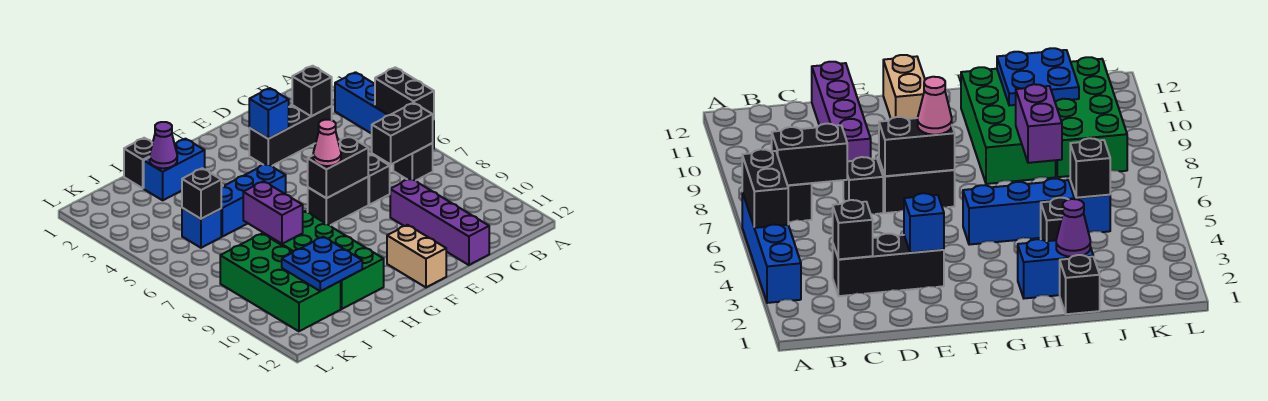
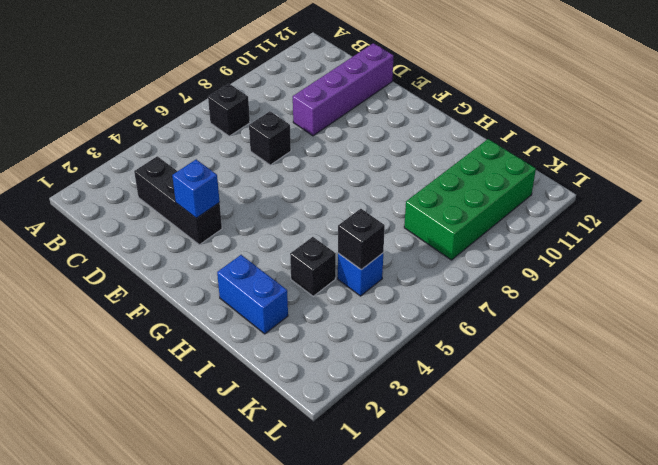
none -> blue brick A3:A6 level 1
none -> black brick E7:F7 level 1
none -> tan brick F11:F12 level 1

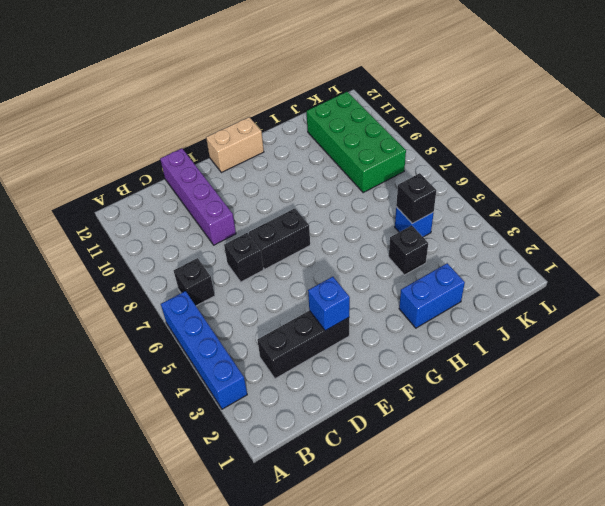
tan brick F12:G12 level 1 -> tan brick F11:F12 level 1
none -> blue brick G5:I5 level 1
none -> green brick H8:I11 level 1
none -> black brick I1 level 1

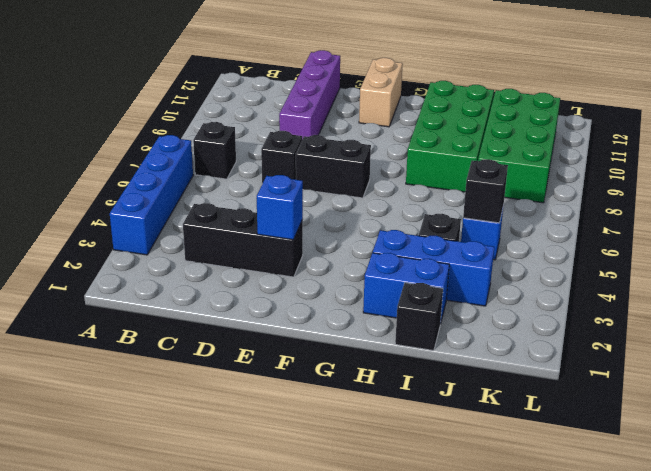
blue brick H3:J3 level 1 -> blue brick G5:I5 level 1
none -> black brick A5:A6 level 2
none -> black brick B7:C7 level 2
none -> black brick C3 level 2

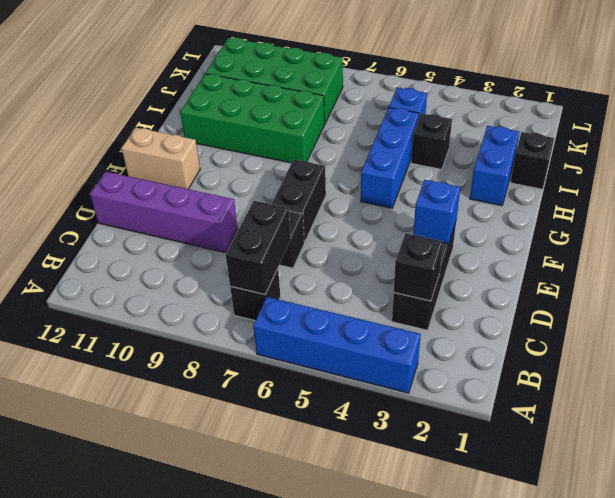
none -> black brick A5:A6 level 2
none -> black brick E7:F7 level 2
none -> purple cone I2 level 2

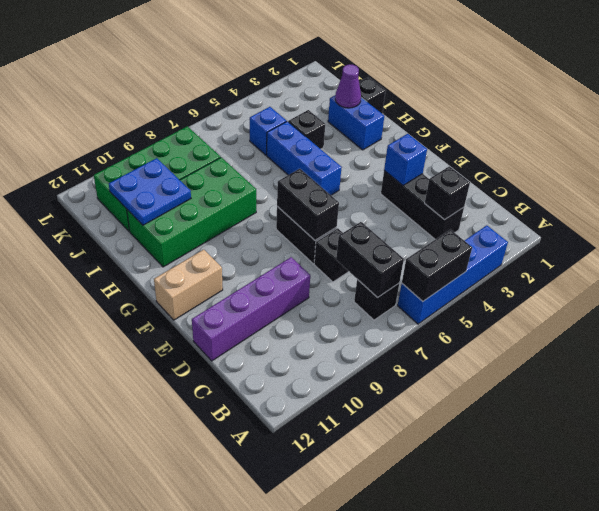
none -> purple brick I7:I8 level 2
none -> black brick J5 level 2
none -> pink cone F7 level 3

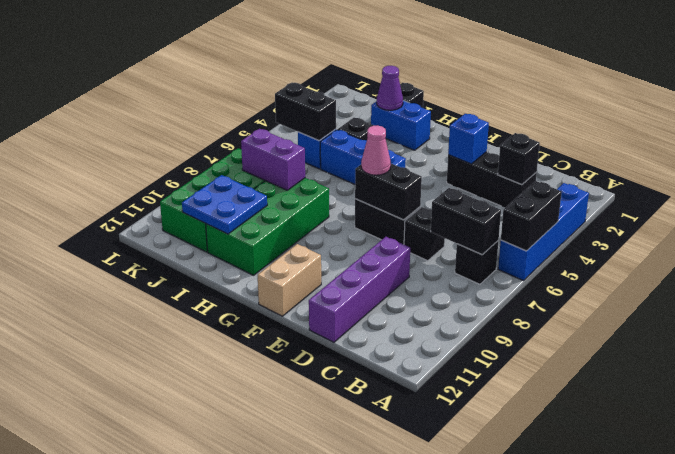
purple brick I8:J8 level 2 -> purple brick I7:I8 level 2
black brick J5:K5 level 2 -> black brick J5 level 2

